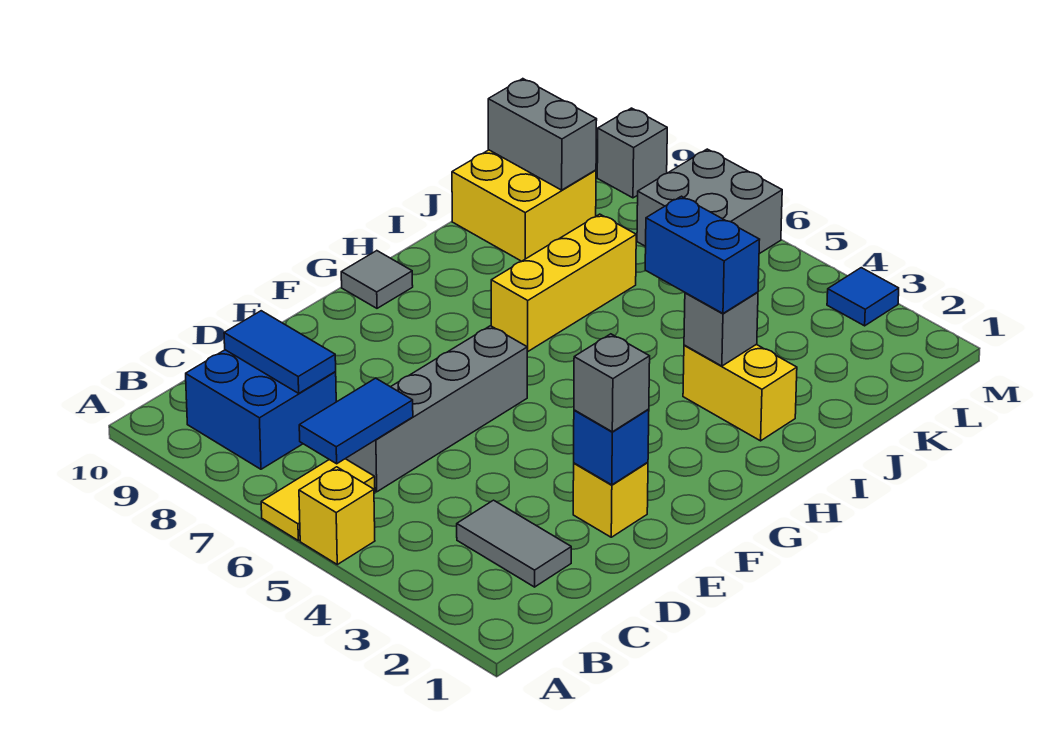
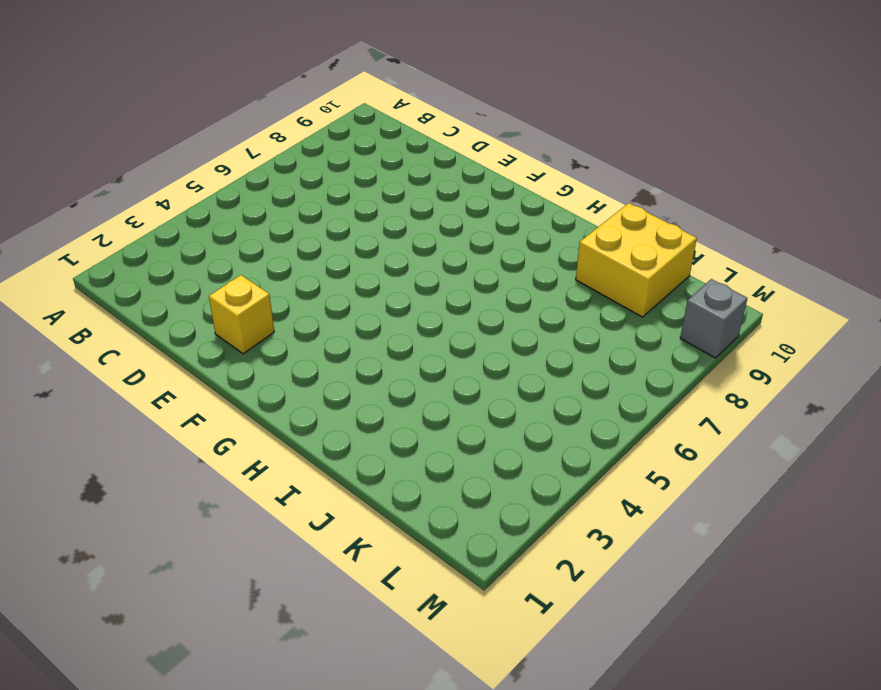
none -> yellow brick A5 level 1
none -> yellow tile A6:B6 level 1
none -> blue brick B8:C9 level 1

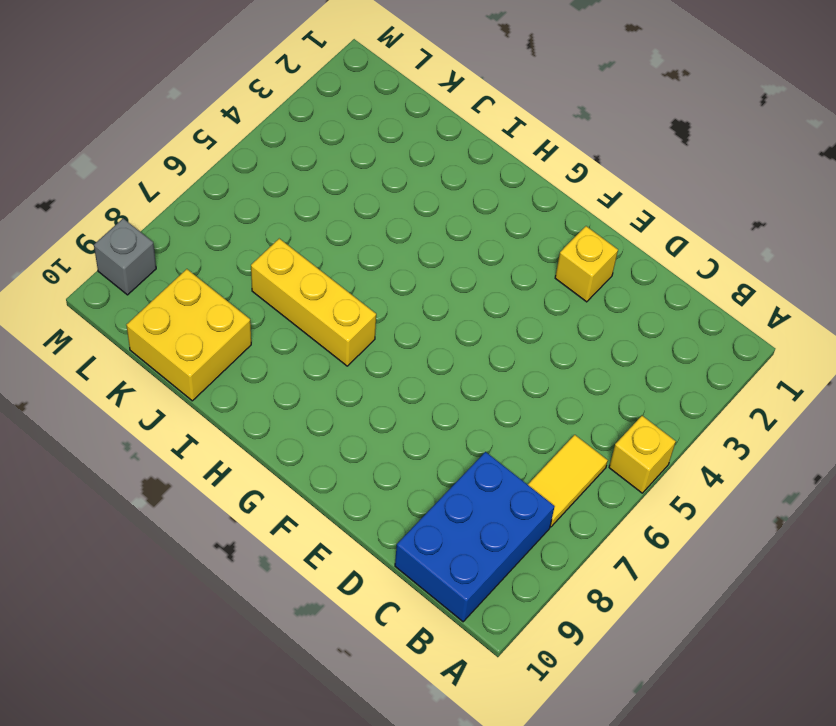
yellow tile B6:B7 level 1 -> yellow tile A6:B6 level 1
blue brick B8:C10 level 1 -> blue brick B8:C9 level 1
none -> grey tile C2:C3 level 1
none -> grey brick C6:F6 level 1
none -> grey tile G10 level 1

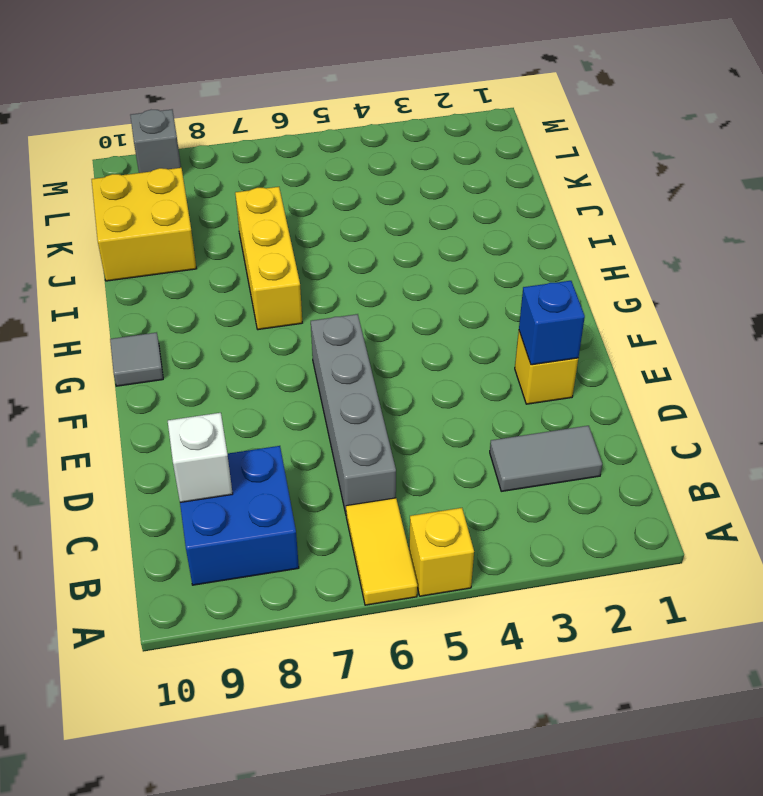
white brick C9 level 2 -> blue tile C8:C9 level 2
none -> yellow brick I2:I3 level 1
none -> grey brick L6:M7 level 1
none -> blue tile M3 level 1

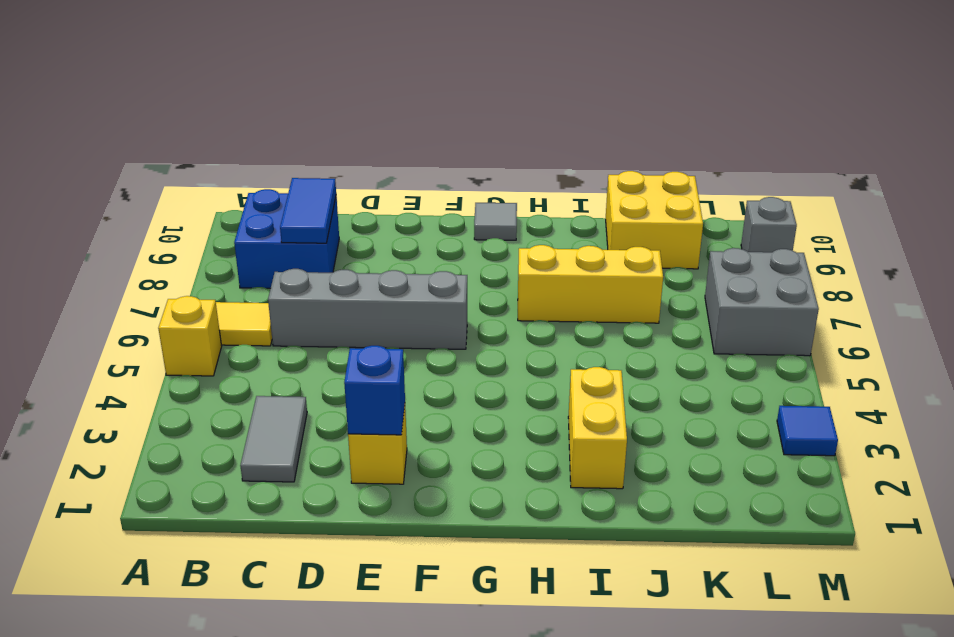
none -> blue tile B6:C6 level 2
none -> grey brick I3 level 2
none -> grey brick K9:K10 level 2

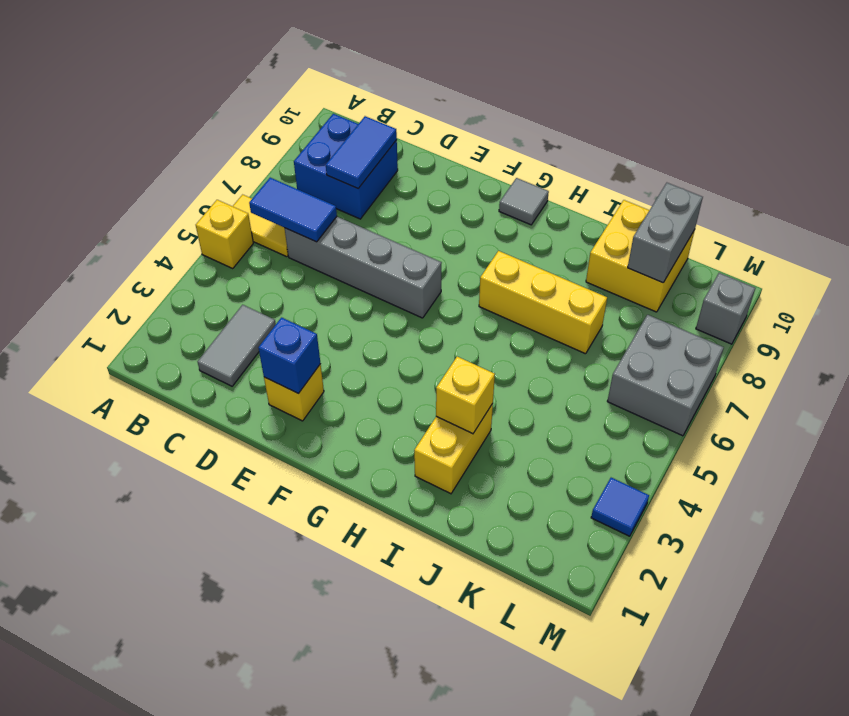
yellow brick I3 level 2 -> grey brick I3 level 2
none -> grey brick E2 level 3
none -> blue brick I3:I4 level 3

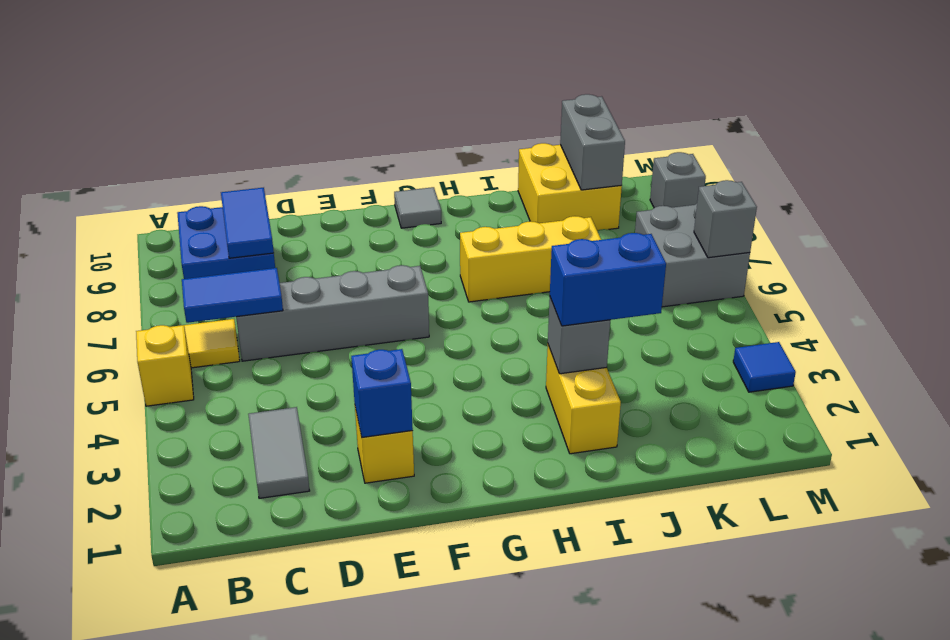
blue brick I3:J3 level 3 -> blue brick I3:I4 level 3
grey brick M6 level 2 -> grey brick E2 level 3

